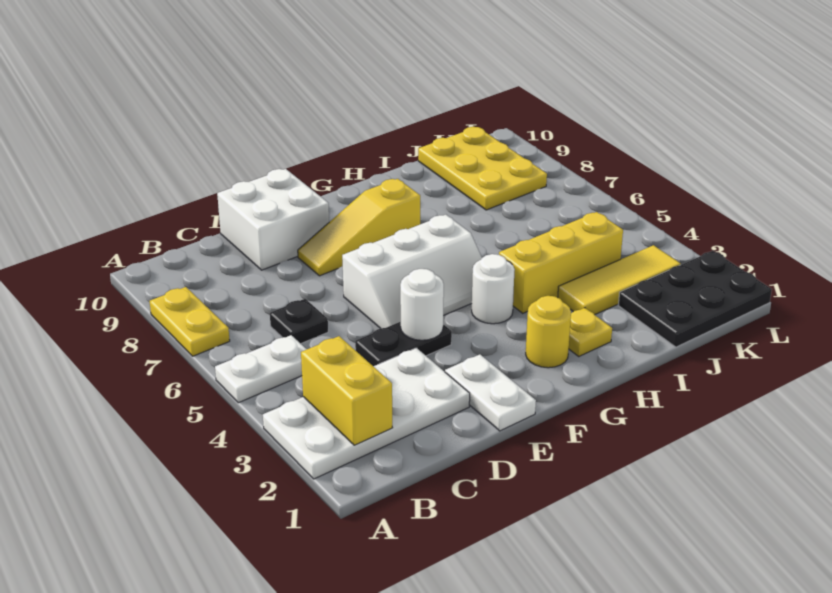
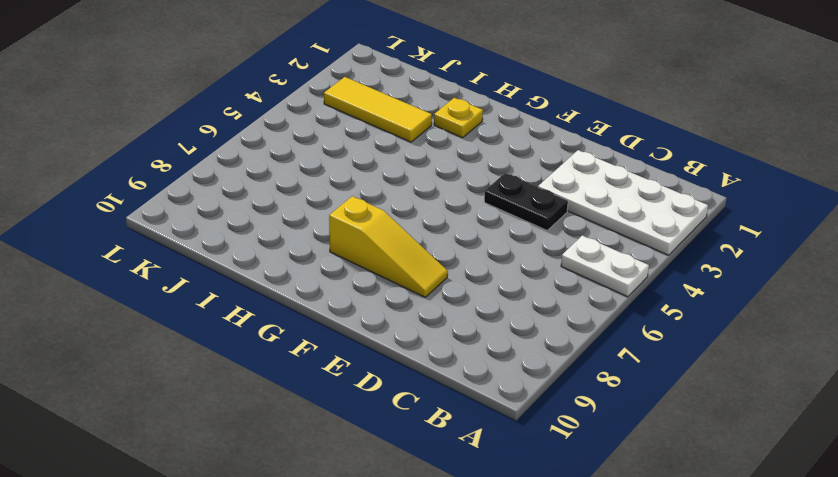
none -> yellow plate A7:A8 level 1
none -> black plate C6 level 1
none -> white brick D9:E10 level 1

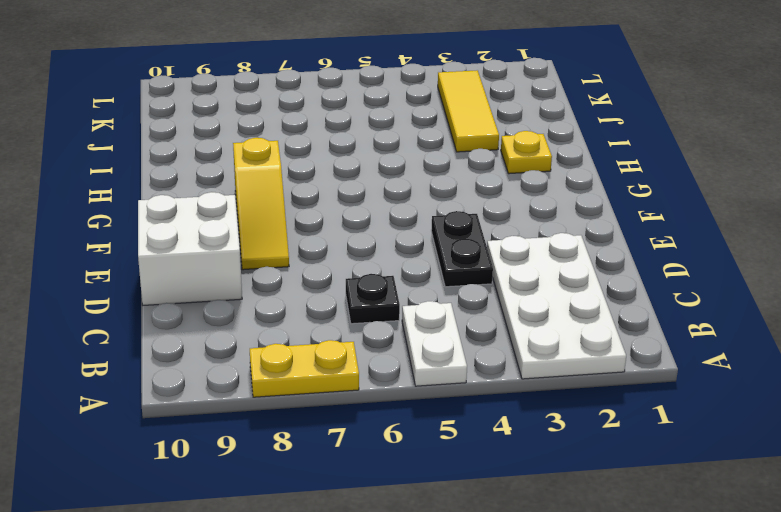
none -> white plate E1:E2 level 1
none -> white slope E5:G6 level 1 top 6
none -> yellow round brick G2 level 1

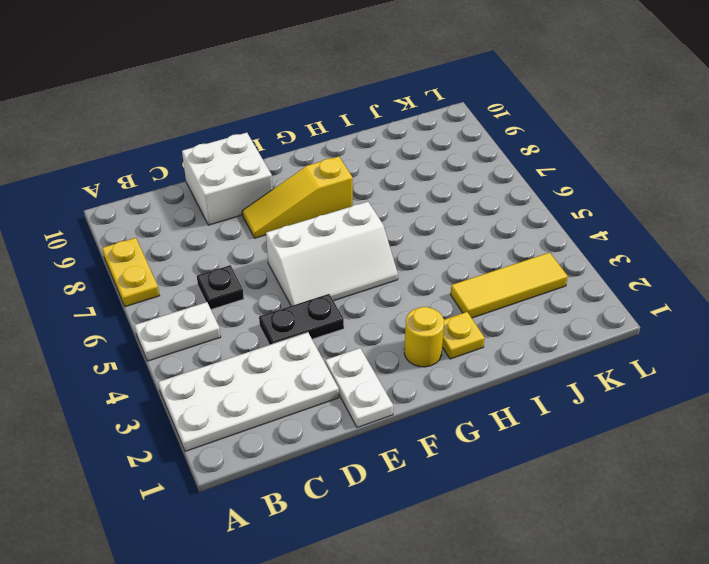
none -> white round brick G4 level 1
none -> yellow brick H4:J4 level 1
none -> black plate J1:L2 level 1

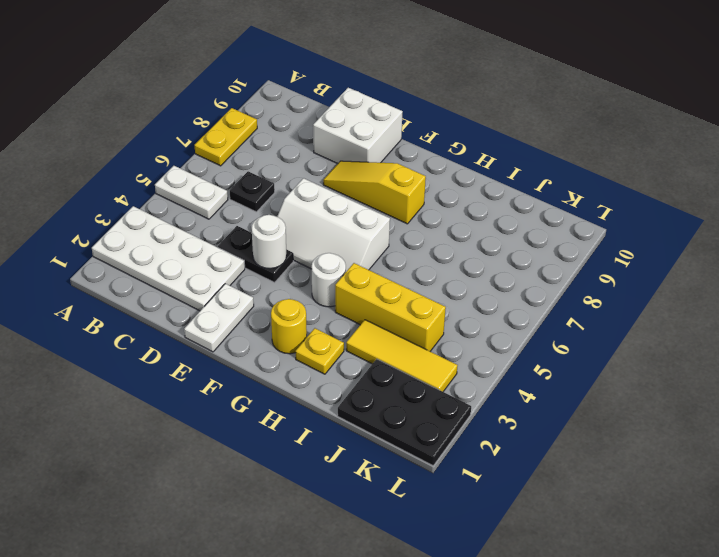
none -> yellow plate J8:K10 level 1
none -> yellow brick B2:B3 level 2

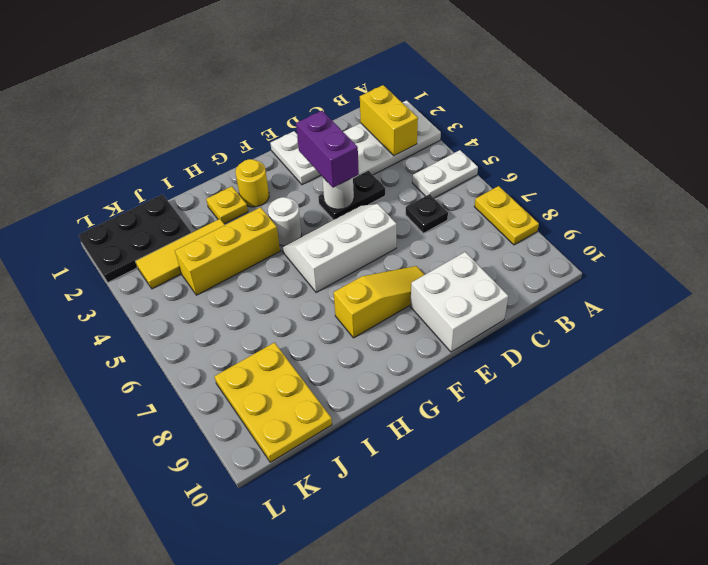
purple brick E3:E4 level 3 -> none

